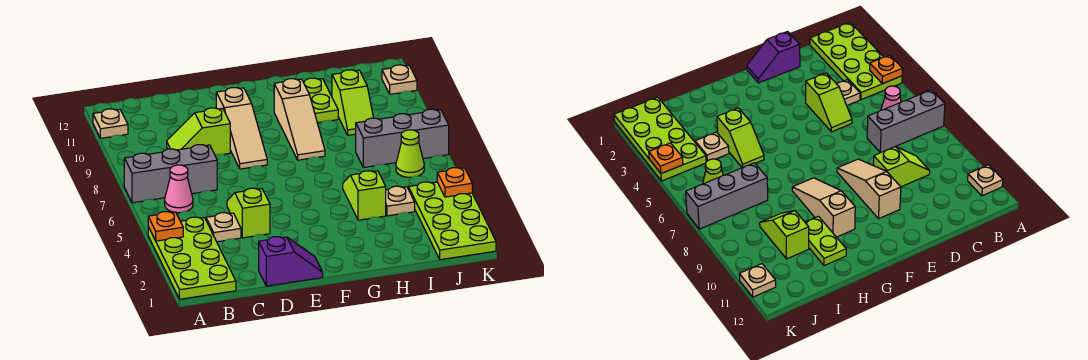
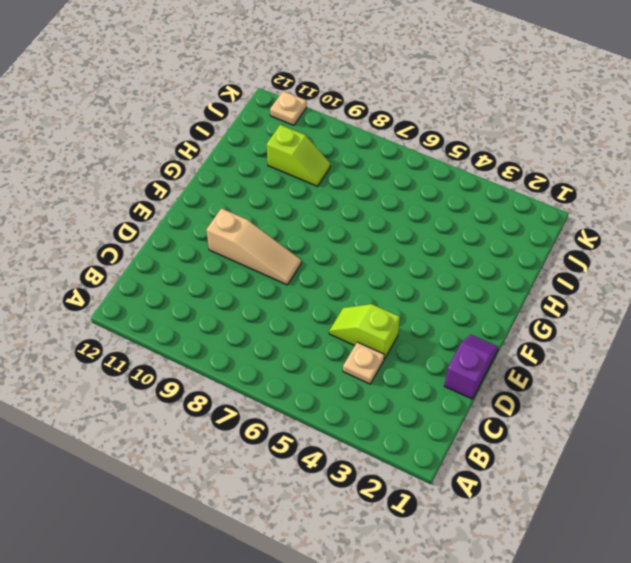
none -> lime plate A1:B4 level 1
none -> grey brick A7:C7 level 1
none -> tan plate A11 level 1

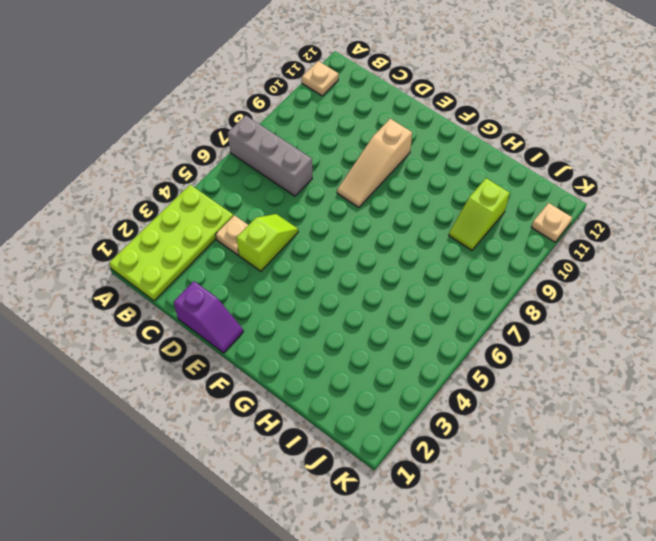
none -> pink cone B6 level 1
none -> lime slope C9:D9 level 1 top D
none -> tan slope G8:G10 level 1 top 10

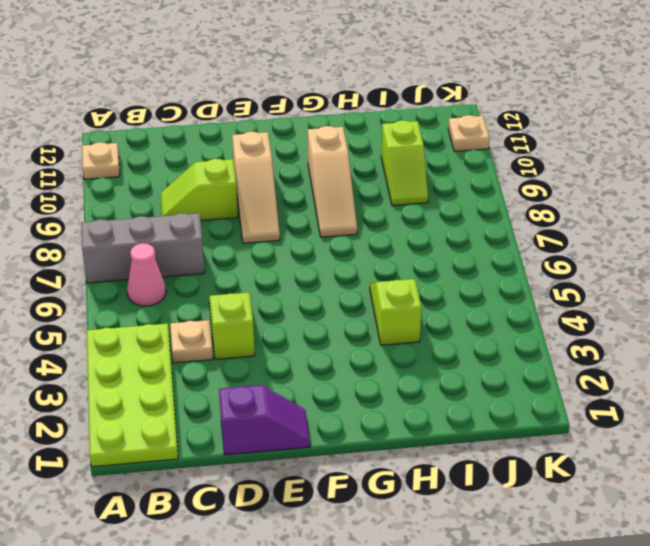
none -> lime plate H10:H11 level 1
none -> tan plate I4 level 1
none -> grey brick I7:K7 level 1

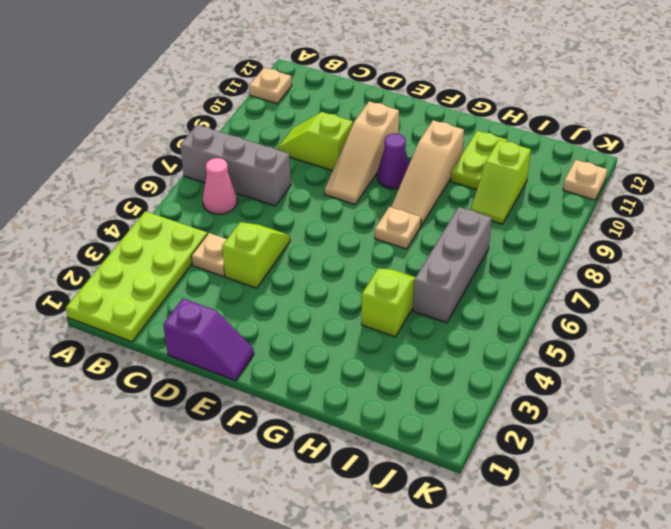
purple cone F9 level 1 -> none
tan plate G7 level 1 -> tan plate I4 level 1
grey brick I5:I7 level 1 -> grey brick I7:K7 level 1
none -> lime plate J1:K4 level 1
none -> lime cone J6 level 1
none -> orange plate A4 level 2

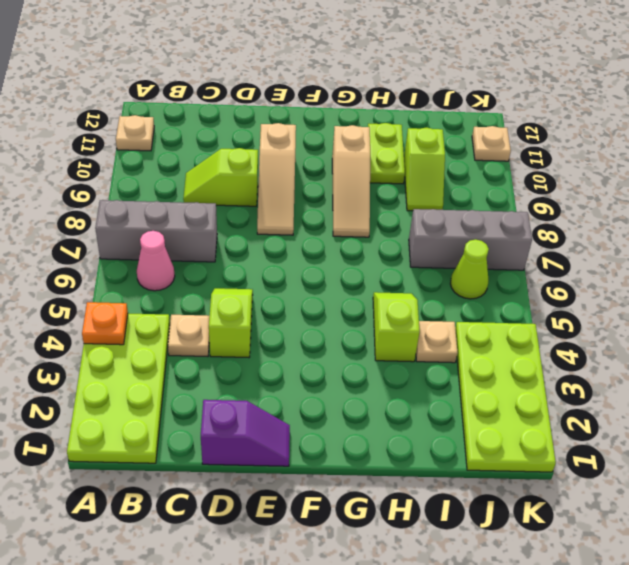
none -> orange plate K4 level 2

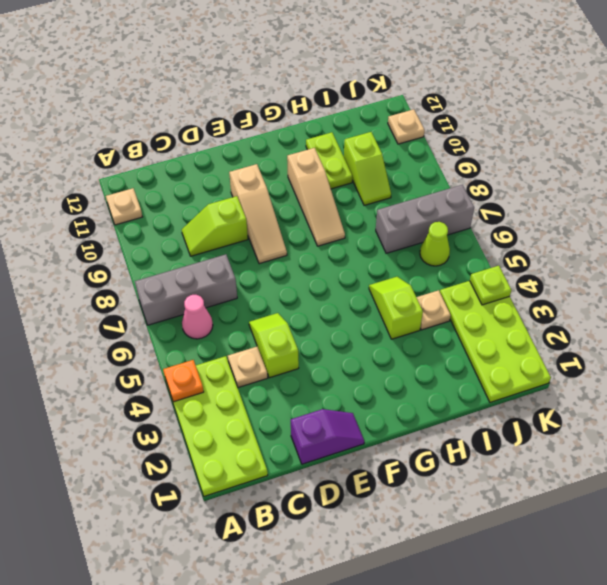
lime plate K4 level 2 -> orange plate K4 level 2

